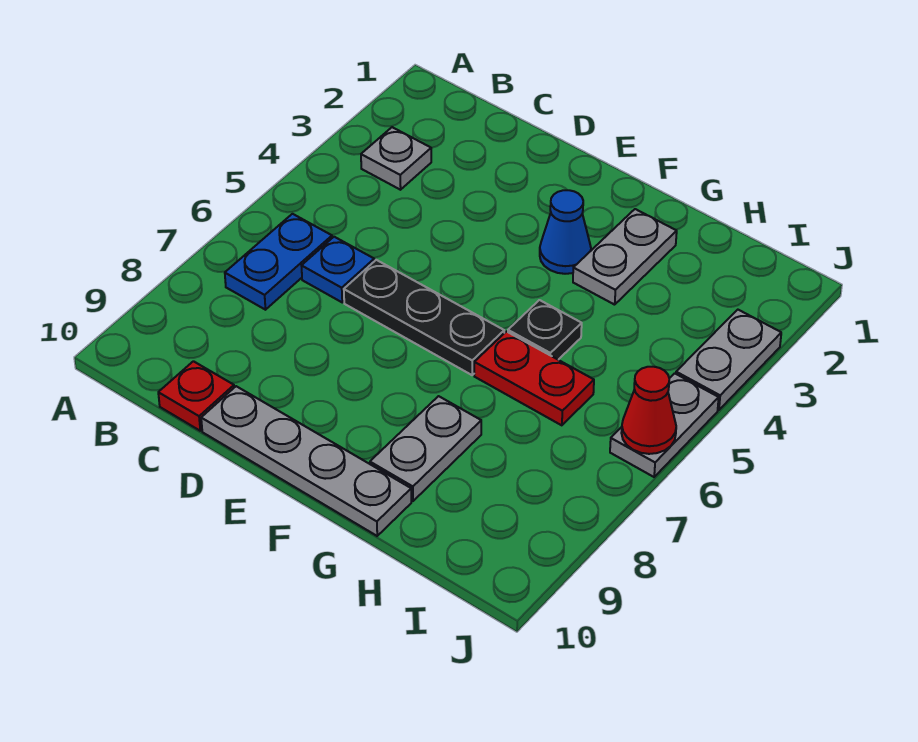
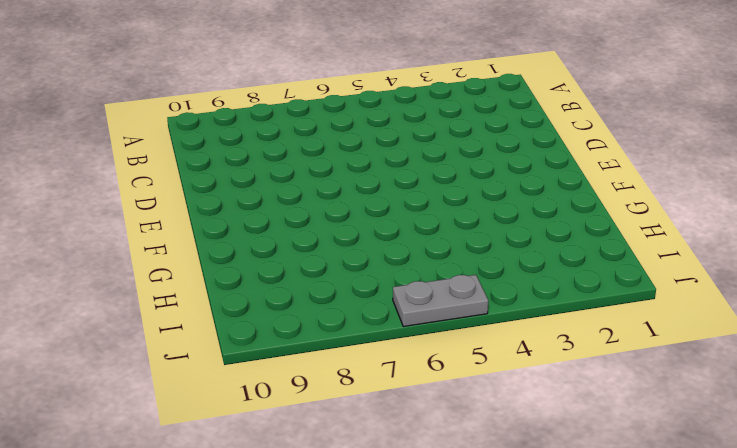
none -> grey plate B3 level 1
none -> blue plate B6:B7 level 1
none -> blue plate C6 level 1

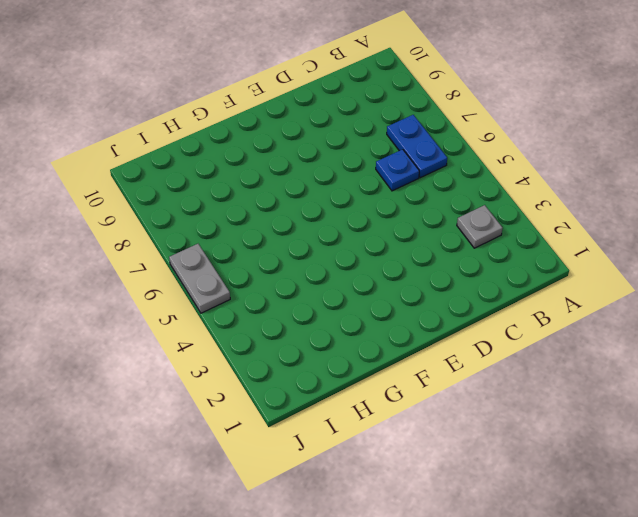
none -> red plate C10 level 1
none -> black plate D6:F6 level 1
none -> grey plate D10:G10 level 1

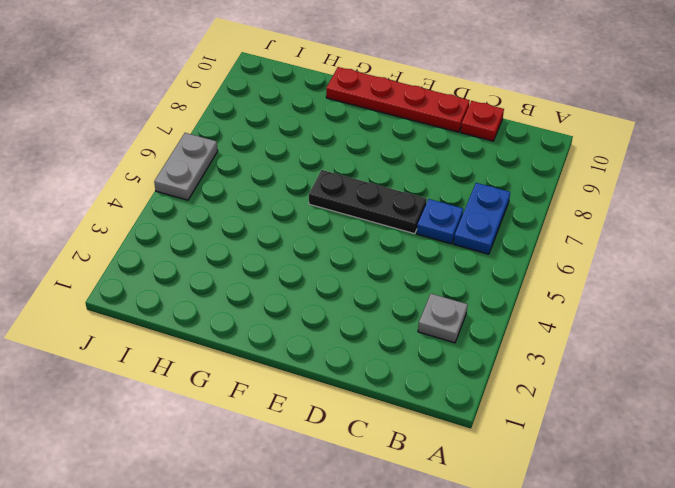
red plate D10:G10 level 1 -> grey plate D10:G10 level 1
none -> blue cone F3 level 1
none -> grey plate G2:G3 level 1
none -> black plate G5 level 1

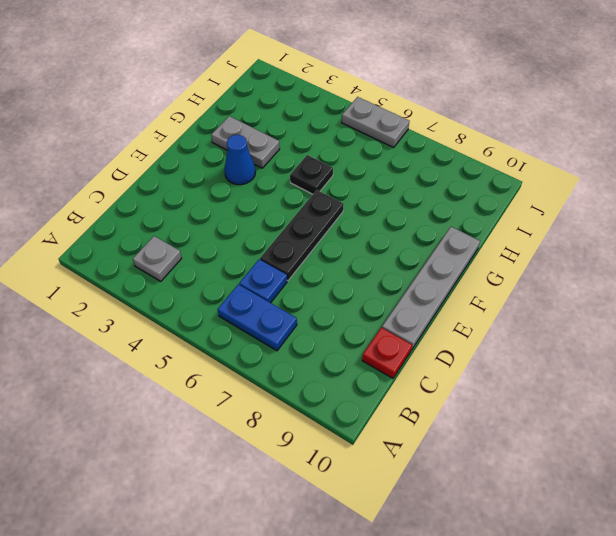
none -> red plate G6:H6 level 1
none -> grey plate G8:G9 level 1
none -> grey plate J3:J4 level 1

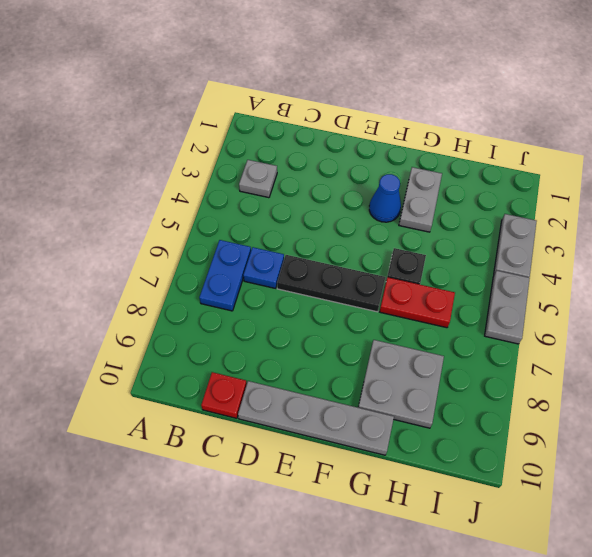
grey plate G8:H9 level 1 -> grey plate G8:G9 level 1
none -> red cone J6 level 2

